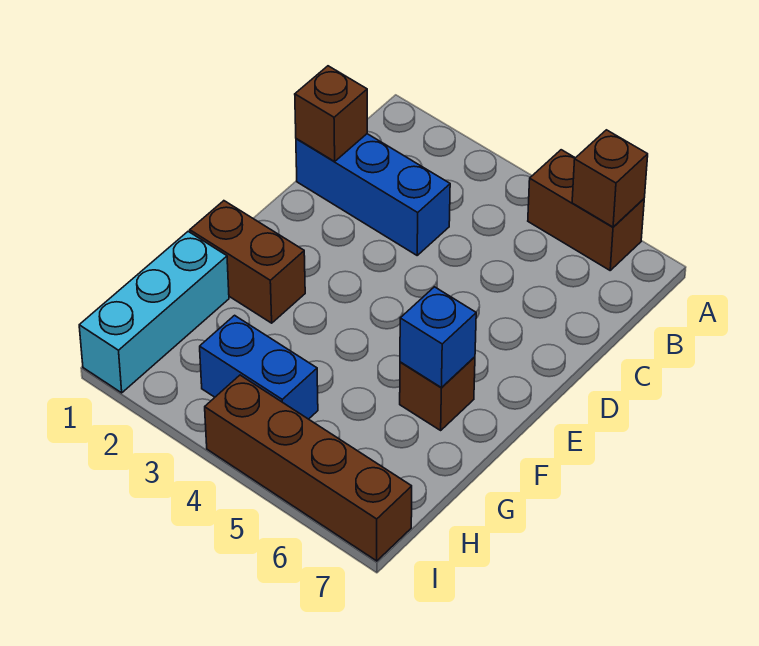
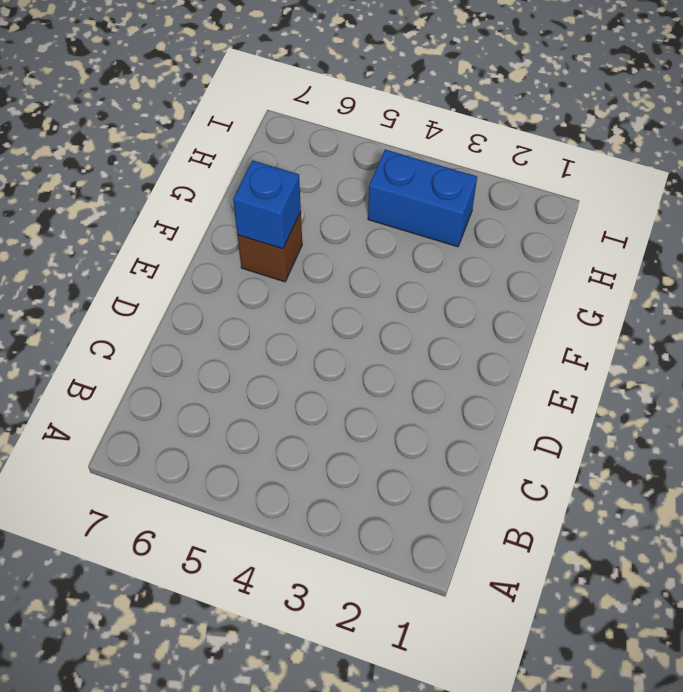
none -> brown brick A5:A6 level 1
none -> blue brick C1:C3 level 1

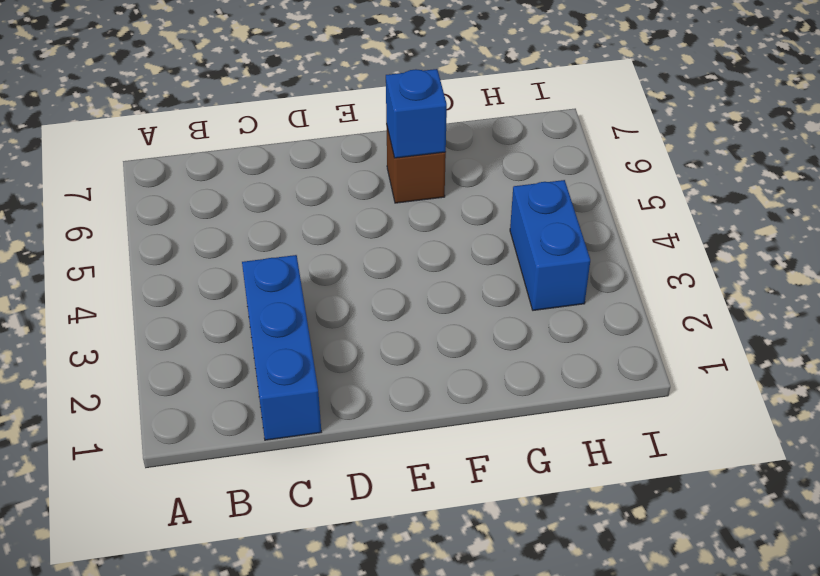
none -> brown brick A5:A6 level 1
none -> brown brick F1:F2 level 1

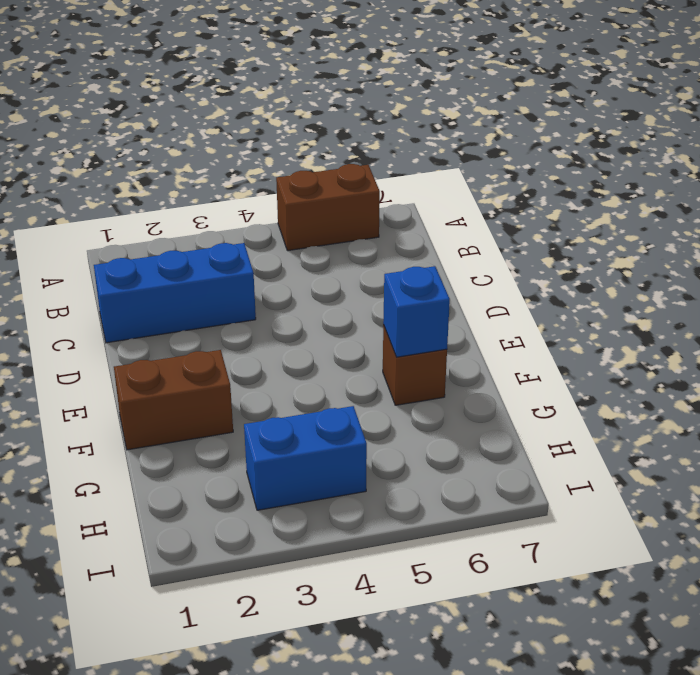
none -> cyan brick G1:I1 level 1
none -> brown brick I4:I7 level 1

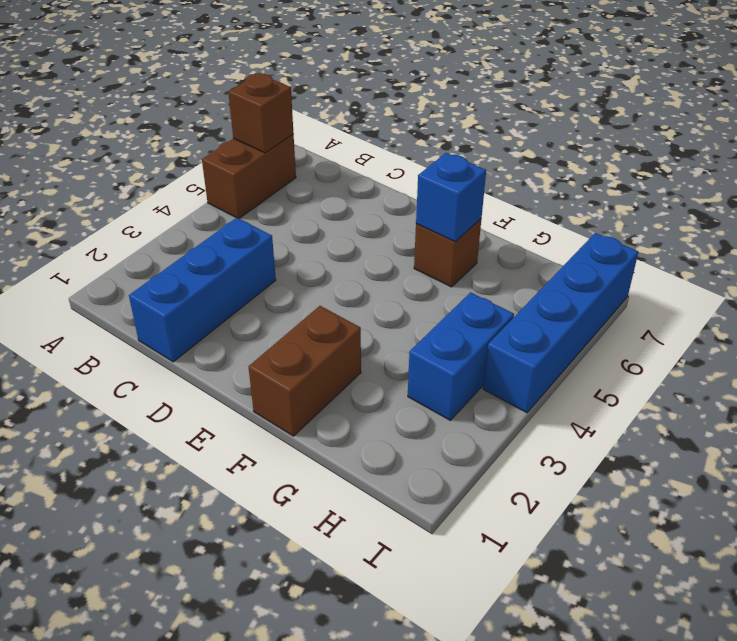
blue brick I4:I7 level 1 -> brown brick I4:I7 level 1
none -> cyan brick G1:I1 level 1
none -> brown brick C1 level 2

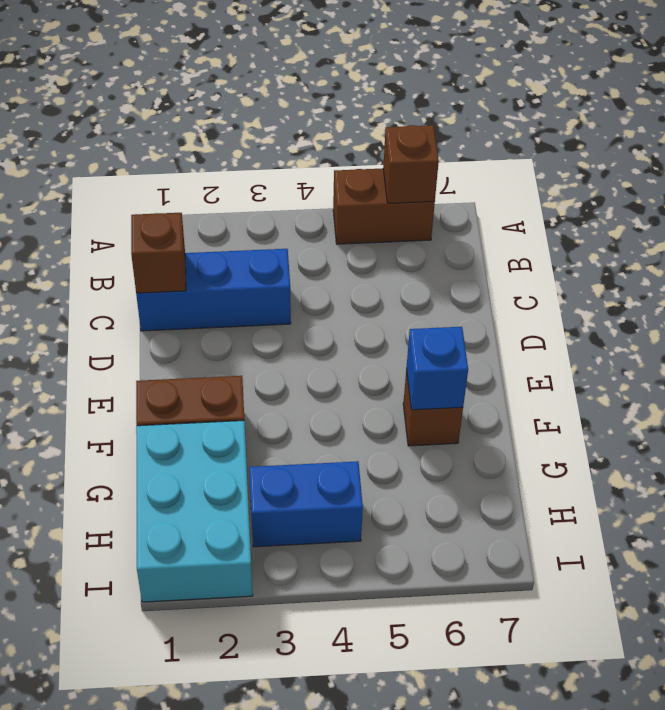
cyan brick G1:I2 level 1 -> cyan brick G1:I1 level 1
none -> brown brick I4:I7 level 1

